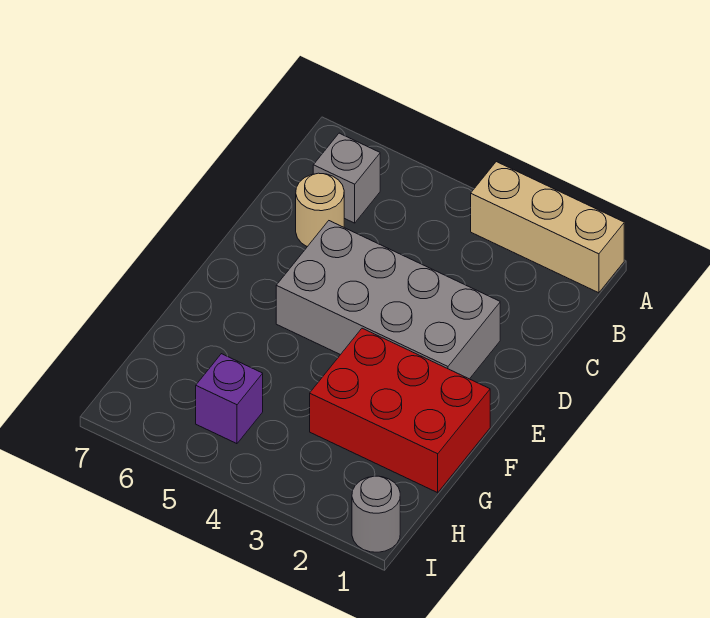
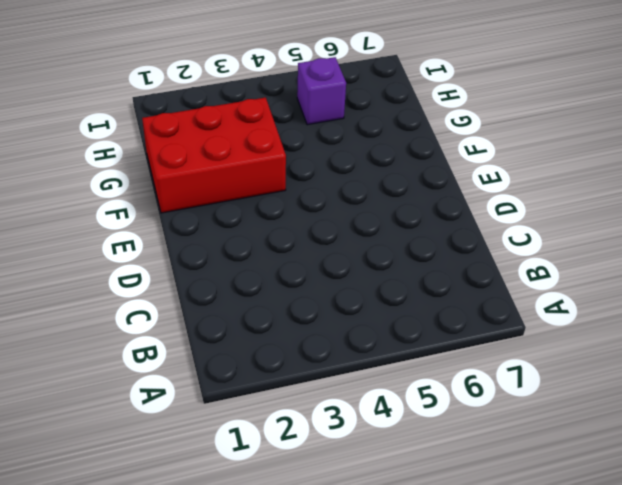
none -> tan brick A1:A3 level 1
none -> grey brick B6 level 1

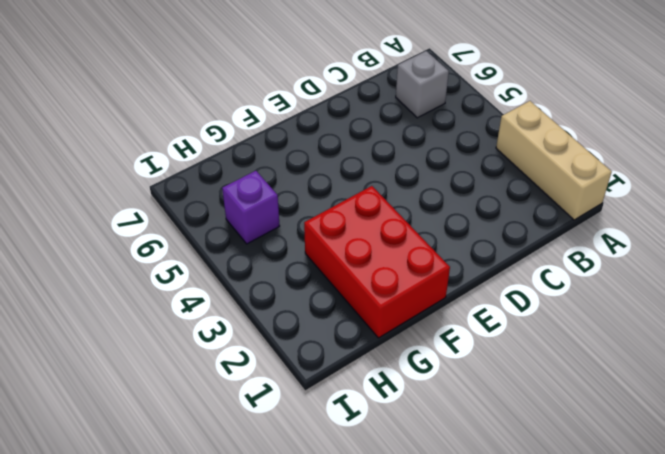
none -> tan round brick C6 level 1
none -> grey brick D2:E5 level 1

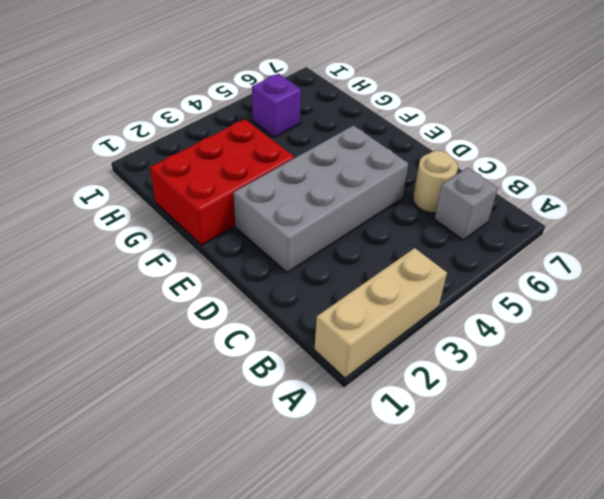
none -> grey round brick I1 level 1

